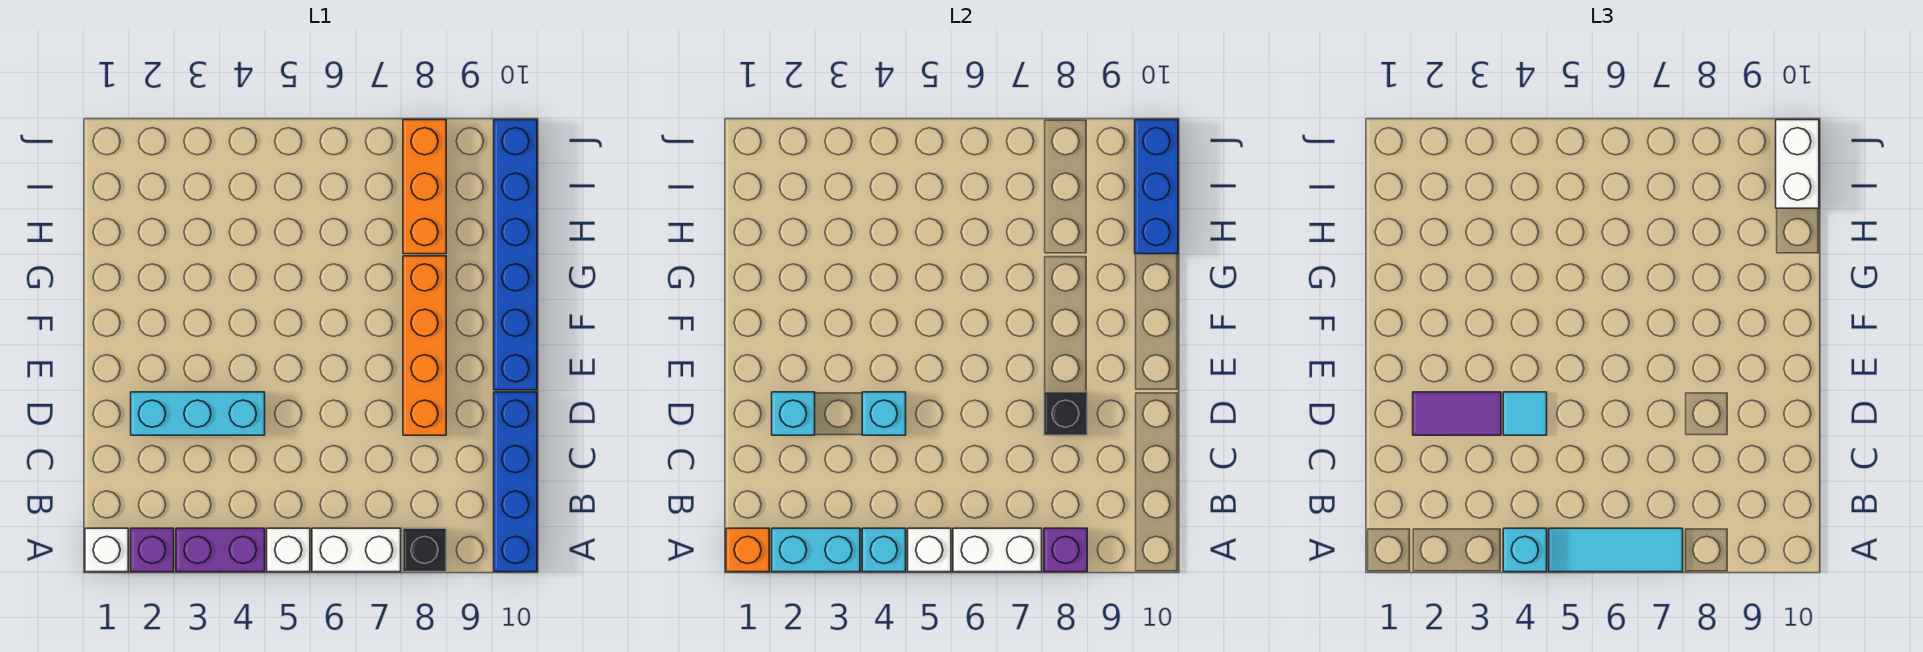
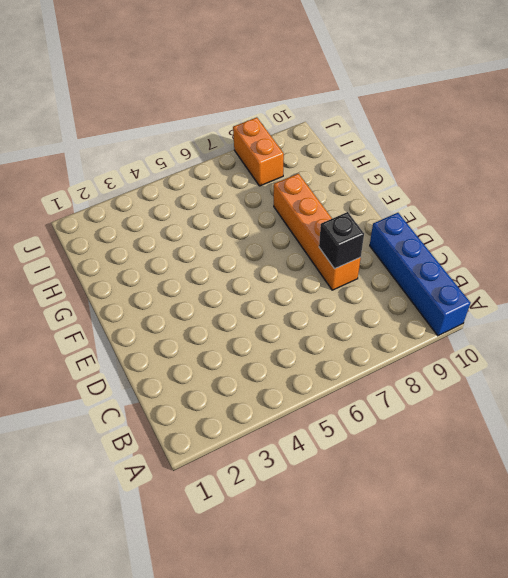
orange brick I8:J8 level 1 -> orange brick H8:J8 level 1
none -> white brick A1 level 1
none -> purple brick A2 level 1
none -> purple brick A3:A4 level 1

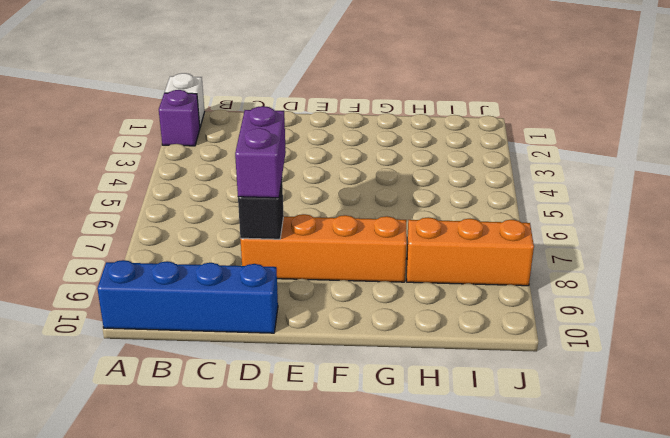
purple brick D7:D8 level 3 -> purple brick A3:A4 level 1
none -> white brick A5 level 1
none -> white brick A6:A7 level 1
none -> black brick A8 level 1

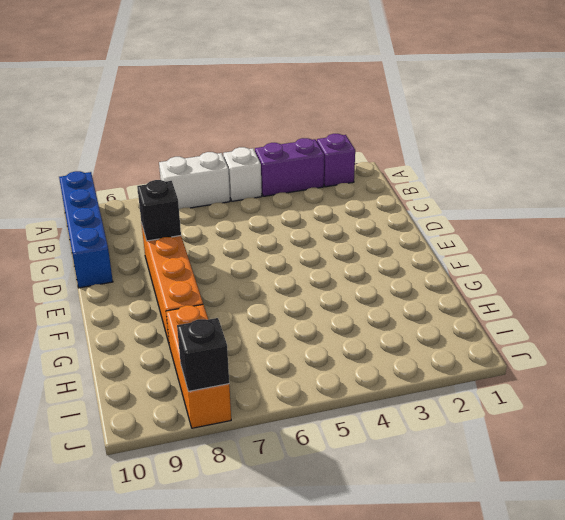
black brick J8 level 2 -> black brick A8 level 1
none -> white brick A1 level 1
none -> cyan brick D2:D4 level 1
none -> blue brick E10:J10 level 1

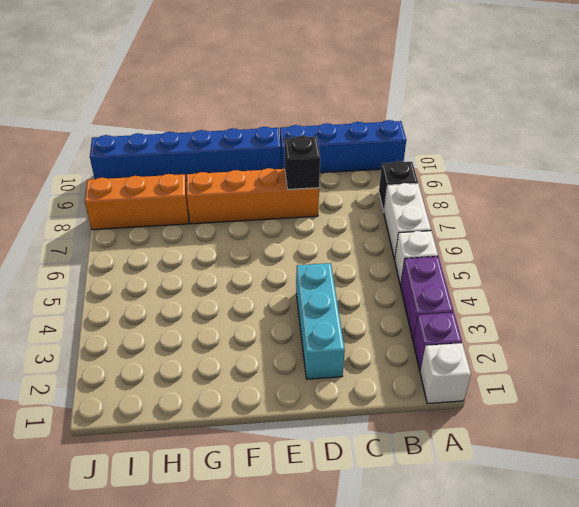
none -> orange brick A1 level 2
none -> cyan brick A2:A3 level 2
none -> cyan brick A4 level 2

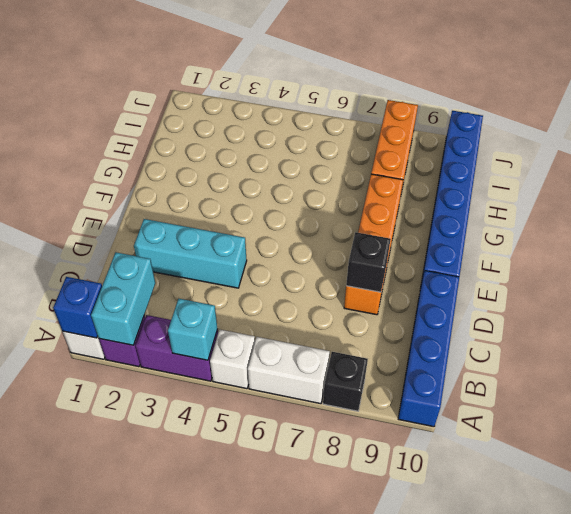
blue brick A1 level 2 -> orange brick A1 level 2
cyan brick A2:B2 level 2 -> cyan brick A2:A3 level 2
none -> white brick A5 level 2
none -> white brick A6:A7 level 2
none -> purple brick A8 level 2

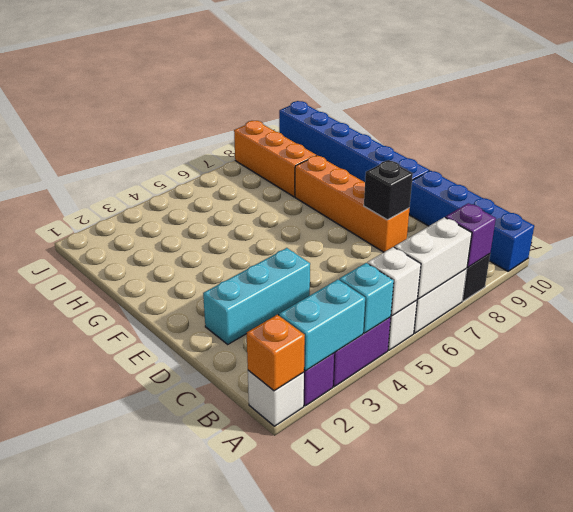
none -> cyan brick D2 level 2
none -> cyan brick D4 level 2
none -> blue brick H10:J10 level 2

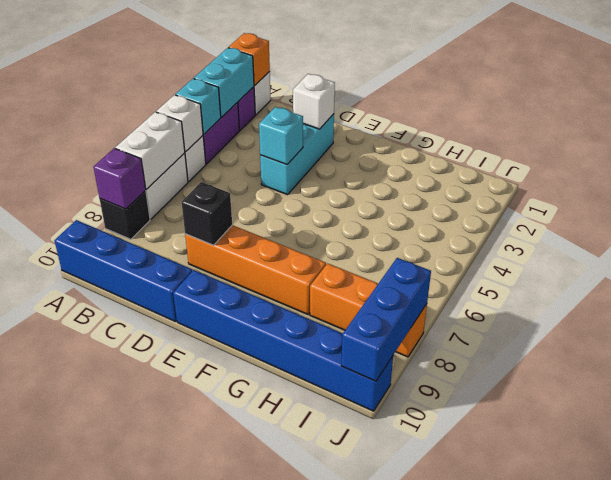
white brick D2 level 2 -> cyan brick D2 level 2
blue brick J8:J10 level 2 -> blue brick H10:J10 level 2
none -> cyan brick A4 level 3
none -> cyan tile A5:A7 level 3
none -> purple tile D2:D3 level 3

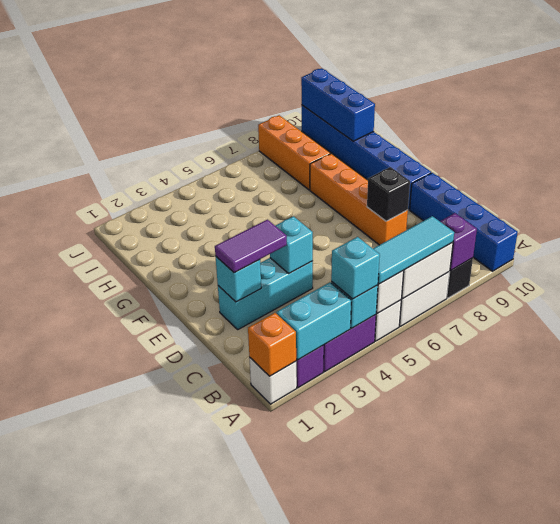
none -> cyan tile D4 level 3
none -> white brick I10:J10 level 3

